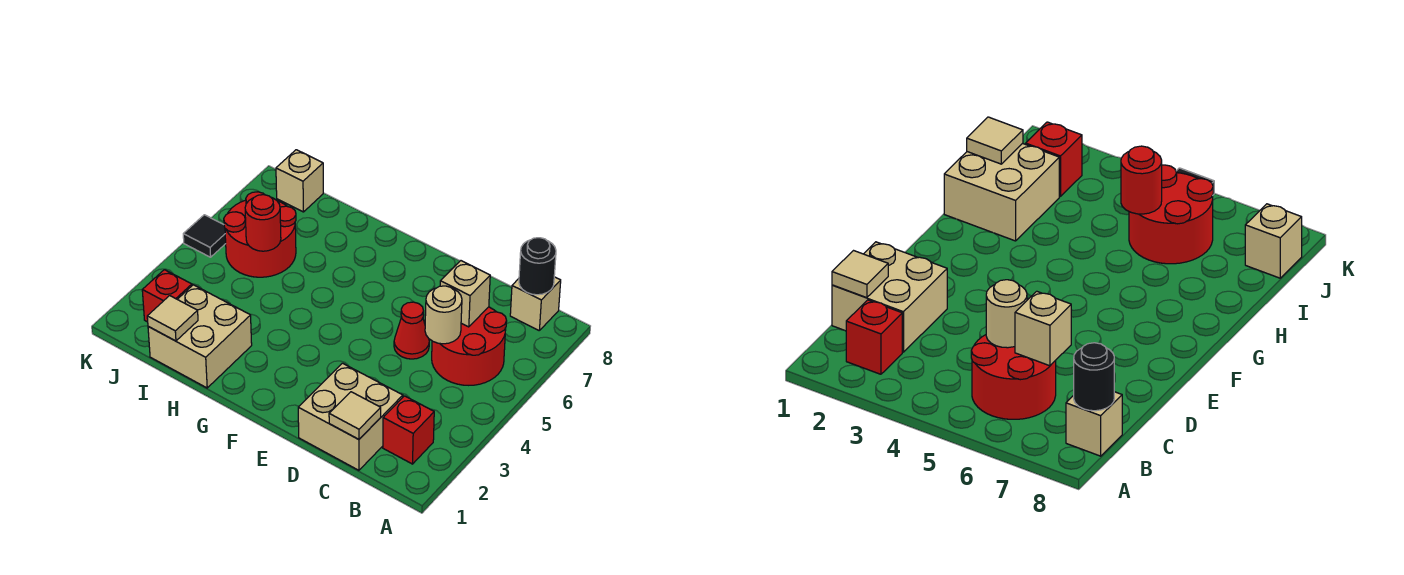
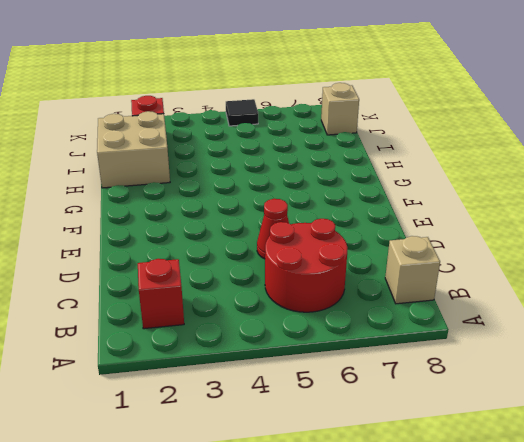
none -> tan brick C1:D2 level 1
none -> red round brick I5:J6 level 1
none -> black round brick B8 level 2

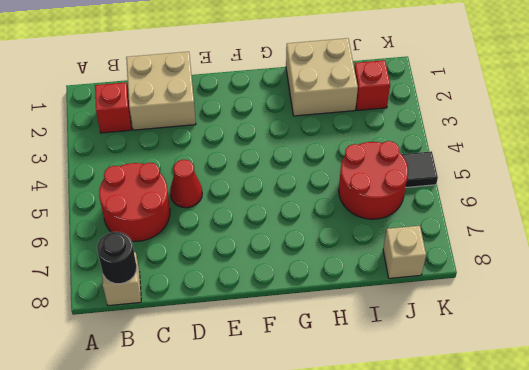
none -> tan tile C1 level 2
none -> tan round brick C5 level 2
none -> tan brick C6 level 2

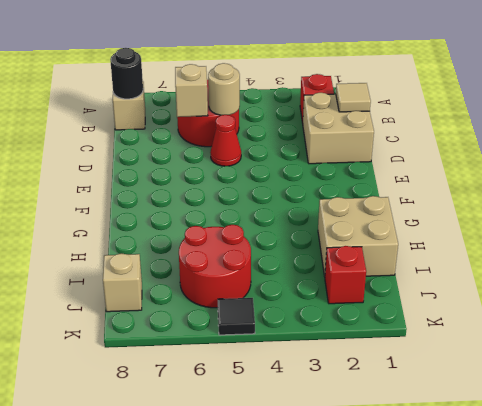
none -> tan tile I1 level 2
none -> red round brick I5 level 2

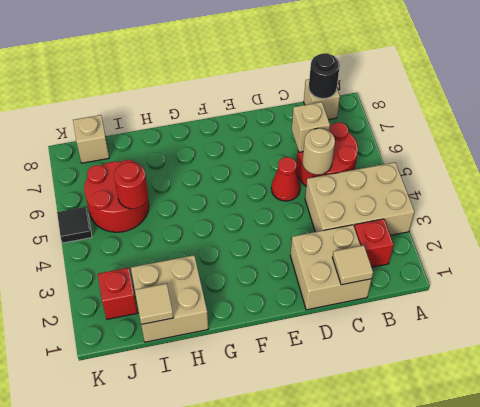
tan brick A3:C4 level 1 -> none

